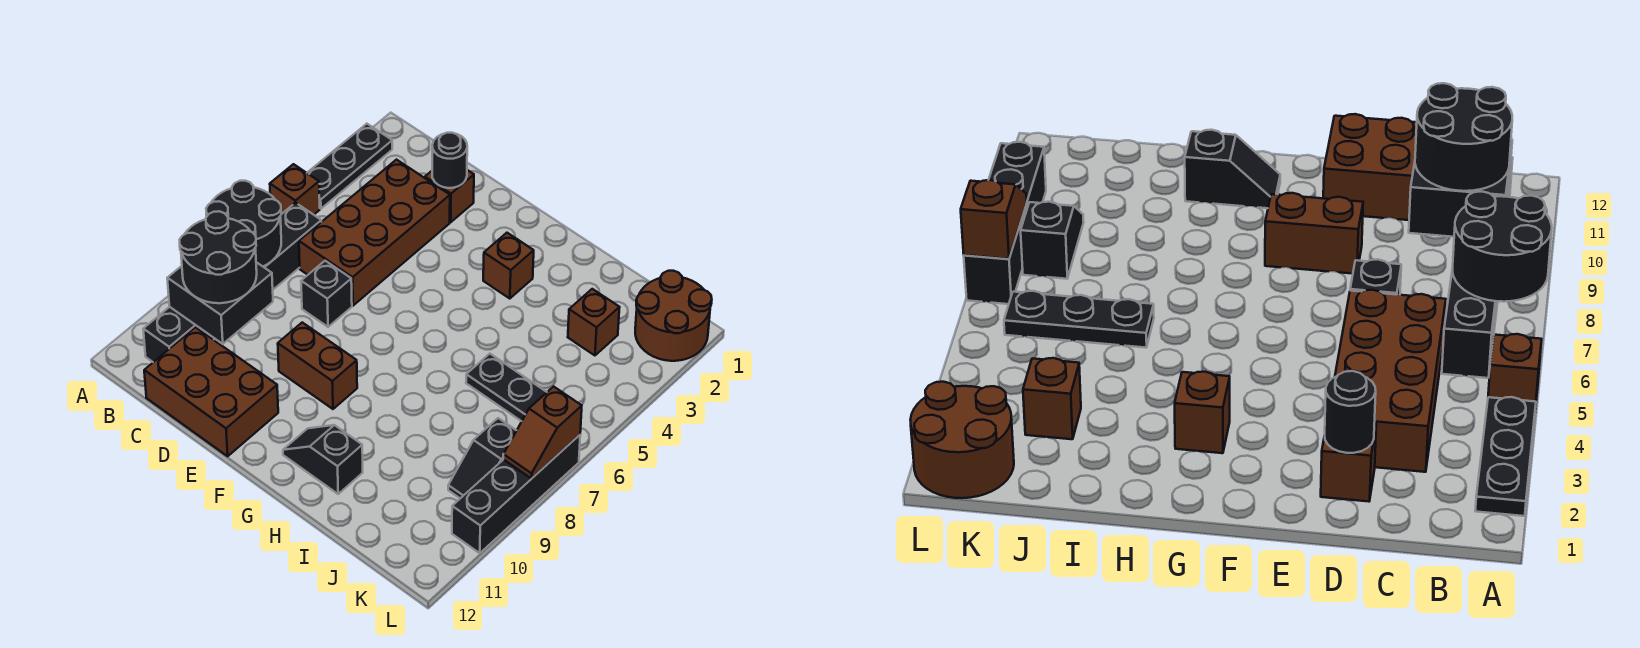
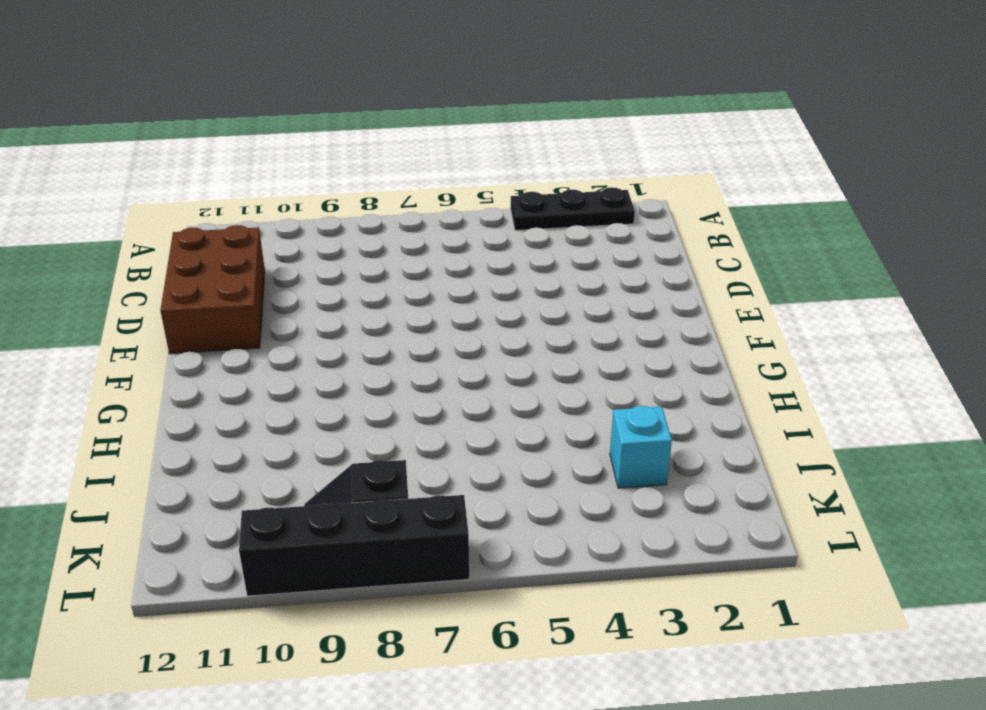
cyan brick J3 level 1 -> brown brick J3 level 1
none -> brown brick A5 level 1
none -> black brick B6:B11 level 1
none -> brown brick C3:D6 level 1

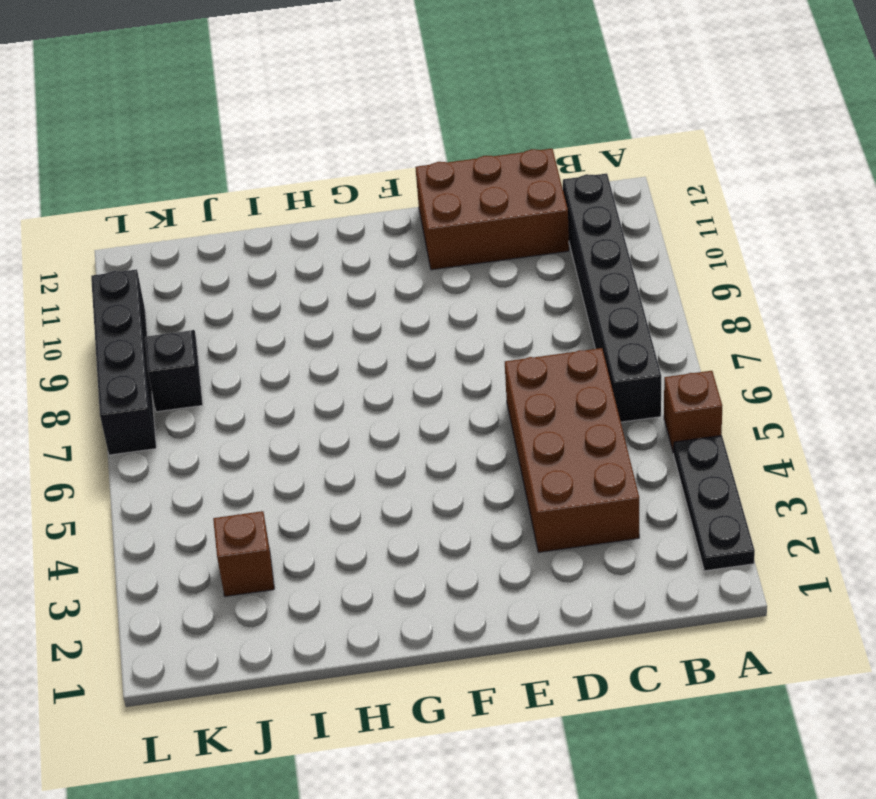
none -> brown brick D2 level 1
none -> black brick D7 level 1
none -> brown brick E9:F9 level 1

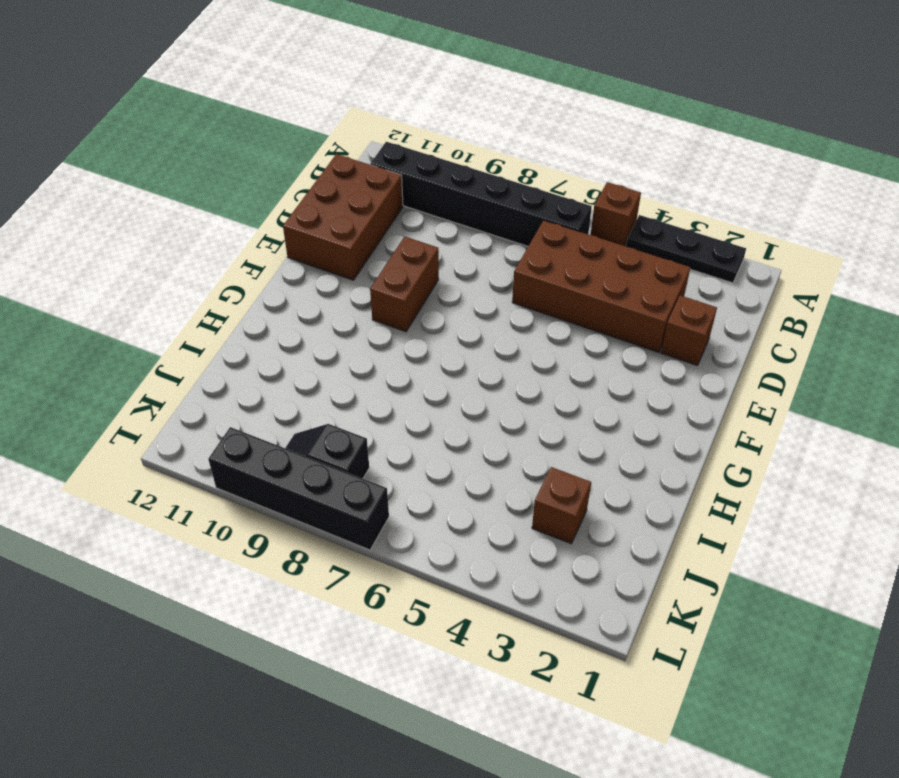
none -> black brick D7 level 1
none -> brown brick G3 level 1
none -> black slope G11:H11 level 1 top H

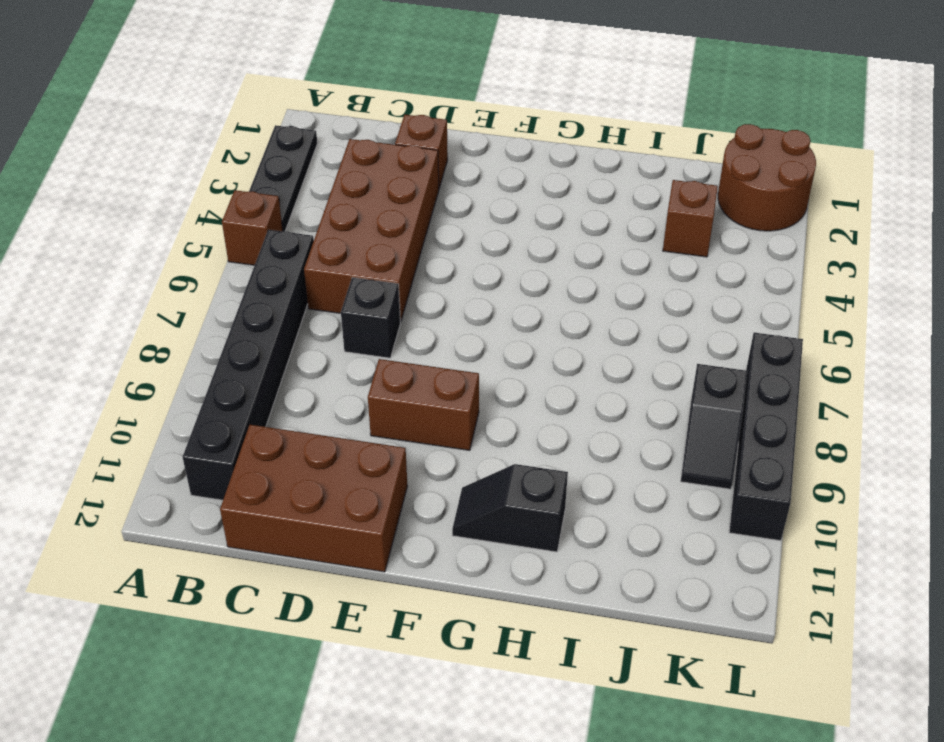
none -> brown brick G3 level 1
none -> black plate I6:K6 level 1
none -> black round brick A7:B8 level 2

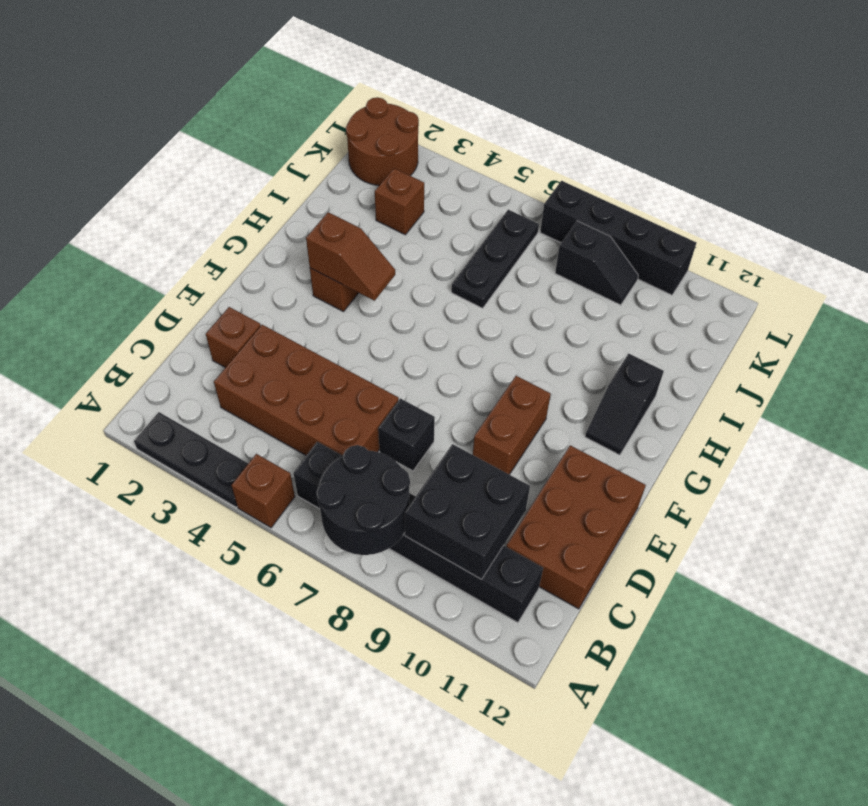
brown slope G3:G4 level 2 top 3 -> brown slope L7:L8 level 2 top 7
none -> black round brick D2 level 2
none -> black round brick B9:C10 level 3

